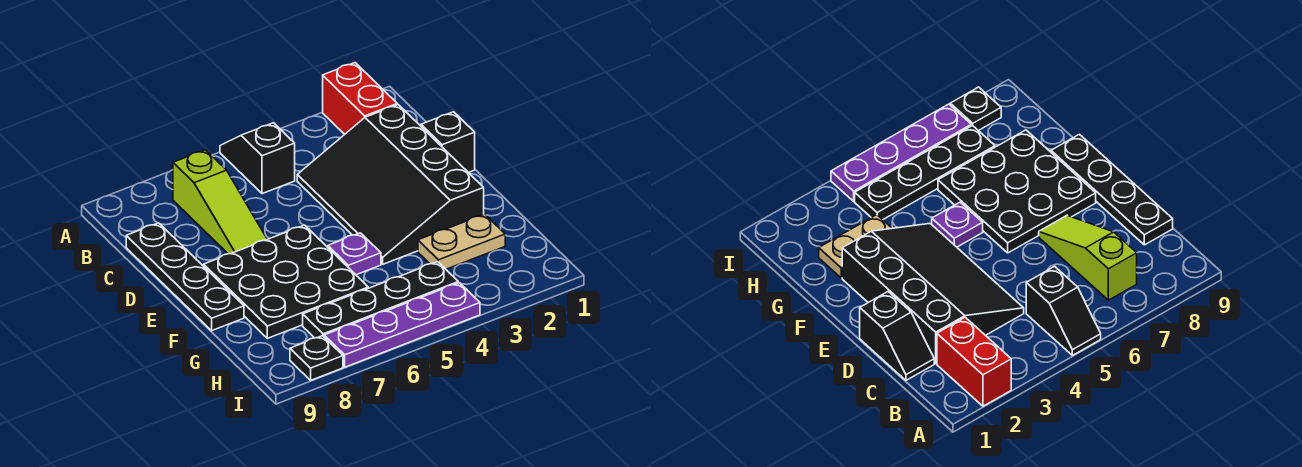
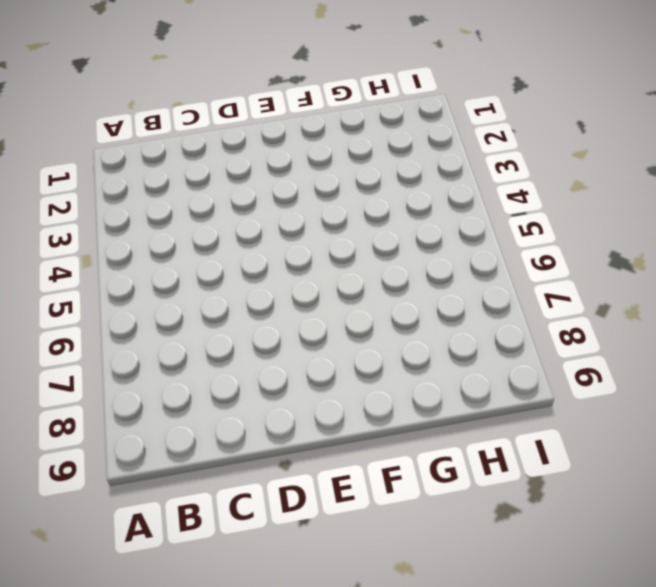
none -> red brick A2:B2 level 1
none -> black slope A5:B5 level 1 top B
none -> lime slope B7:D7 level 1 top B

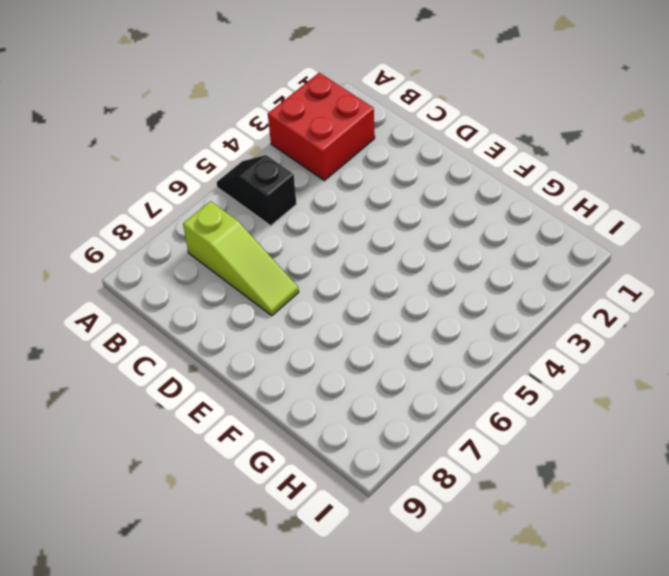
red brick A2:B3 level 1 -> red brick A2:B2 level 1
none -> black slope C1:D1 level 1 top D
none -> black slope C2:F4 level 1 top 2
none -> black plate C9:F9 level 1

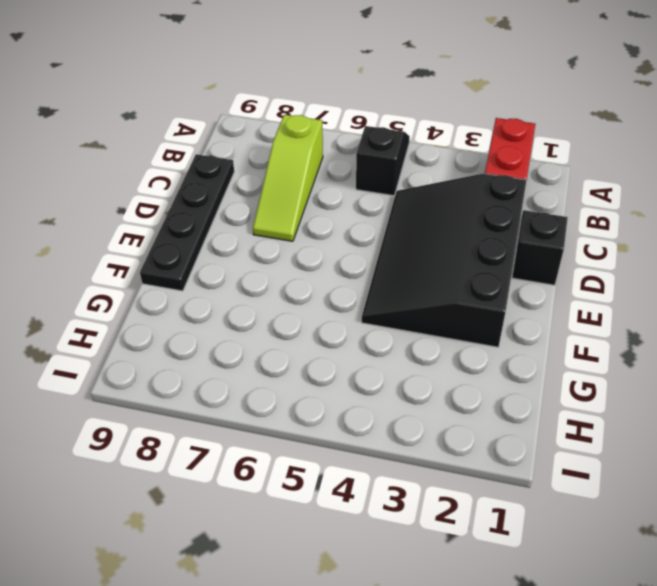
none -> black plate E6:G8 level 1
none -> purple plate F5 level 1
none -> tan plate G2:G3 level 1

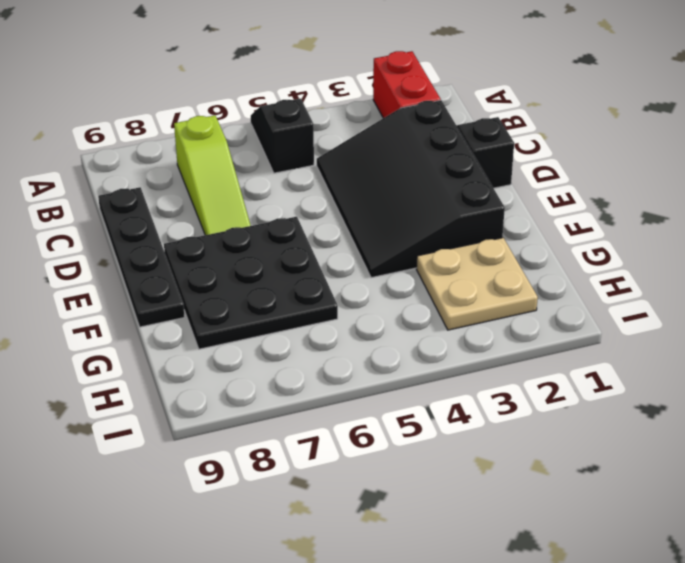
tan plate G2:H3 level 1 -> tan plate G2:G3 level 1
none -> purple plate F5 level 1
none -> black plate H4:H7 level 1
none -> purple plate I4:I7 level 1

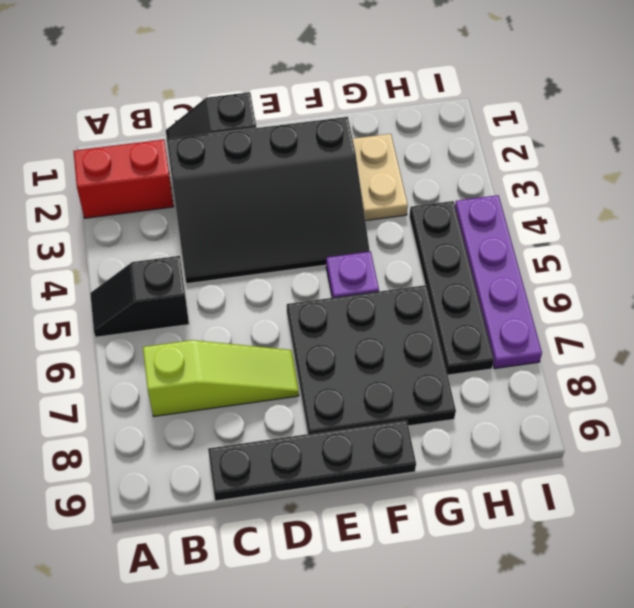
none -> black plate I8 level 1

